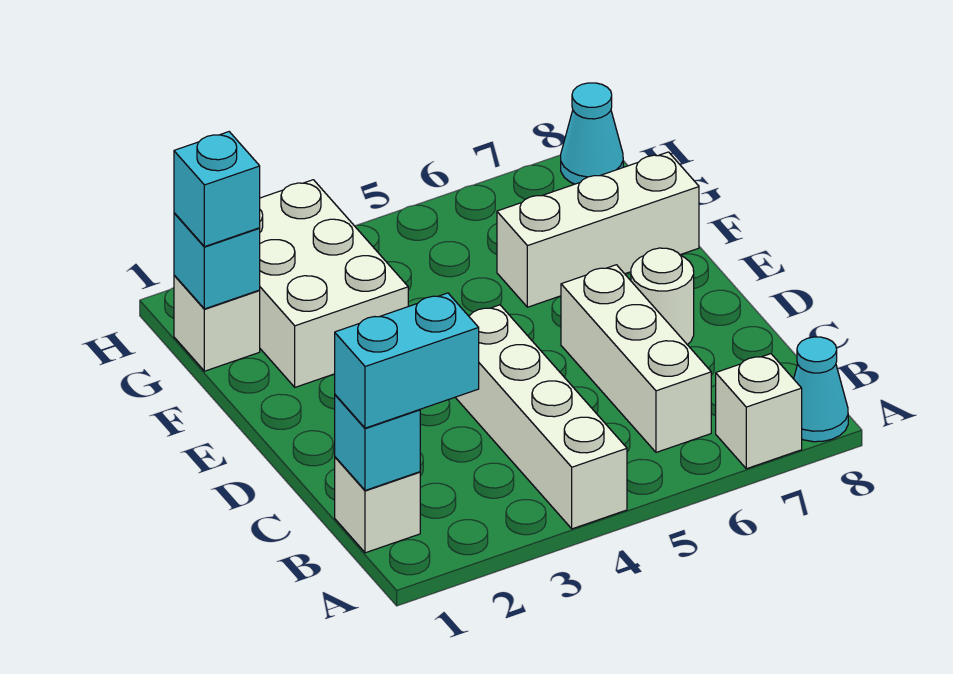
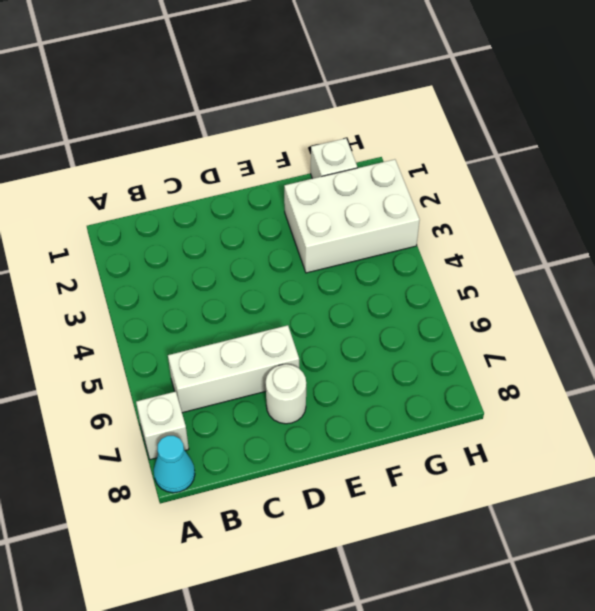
none -> white brick A4:D4 level 1
none -> white brick B1 level 1
none -> white brick F6:F8 level 1

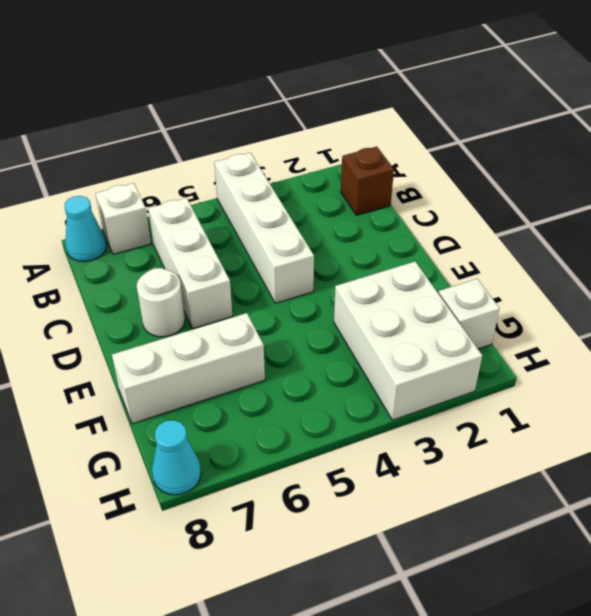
brown brick B1 level 1 -> white brick B1 level 1
none -> cyan brick B1 level 2
none -> cyan brick G1 level 2
none -> cyan brick B1:B2 level 3

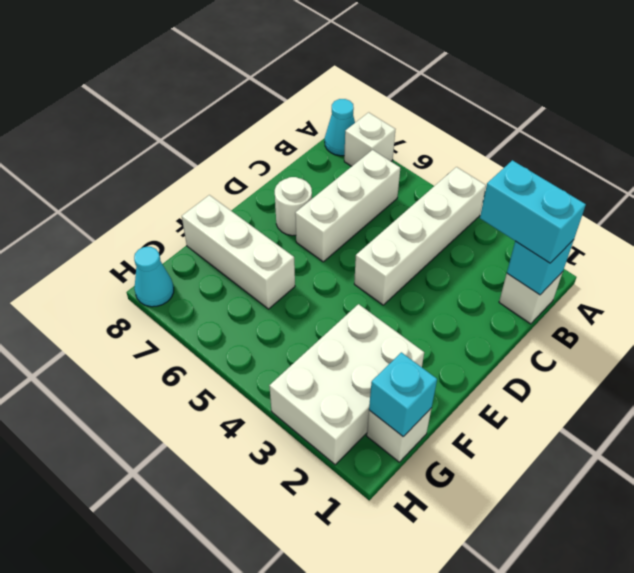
none -> cyan brick G1 level 3

